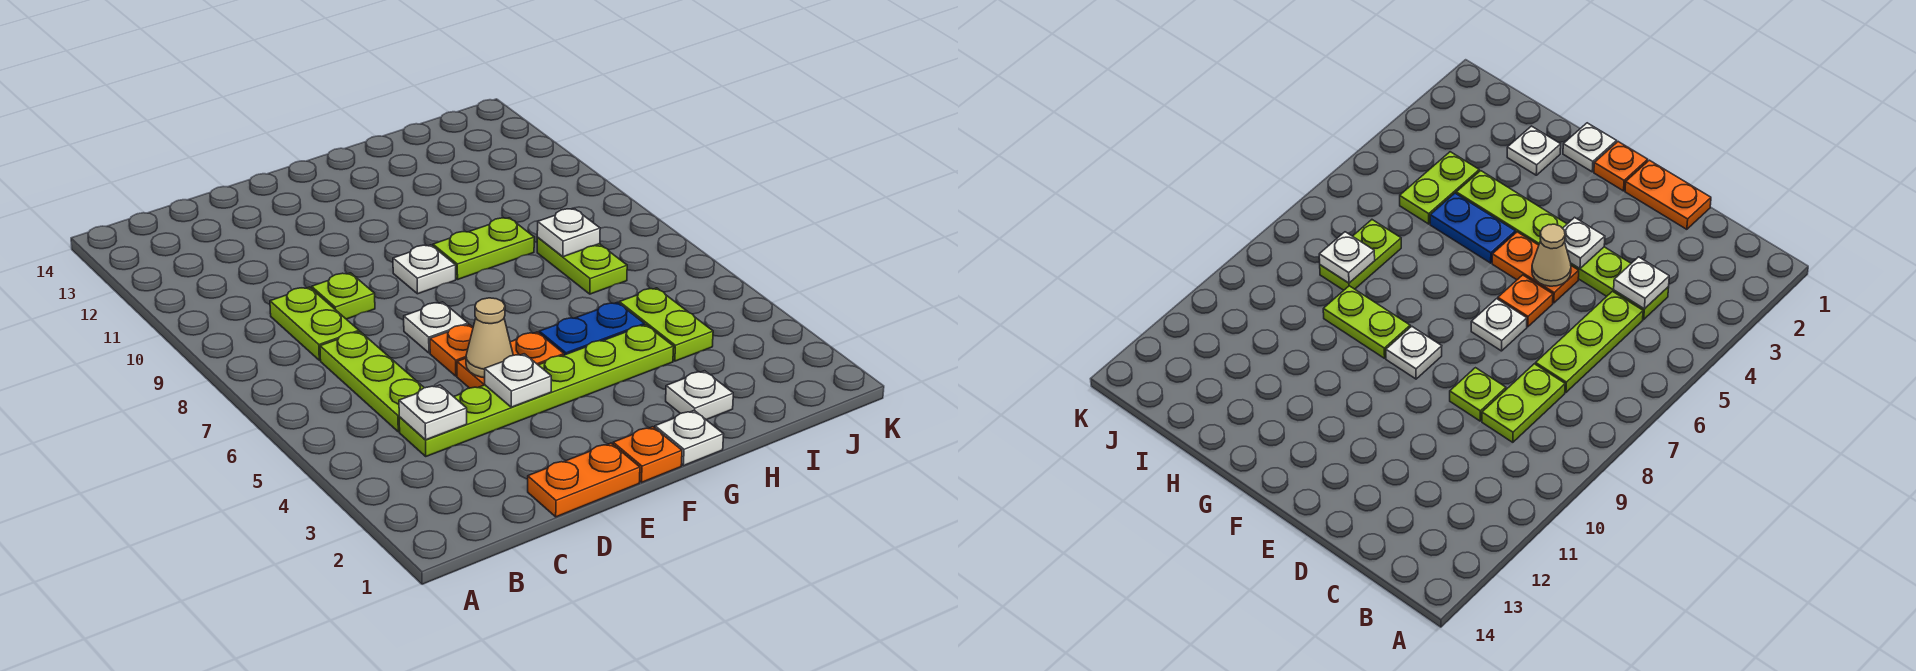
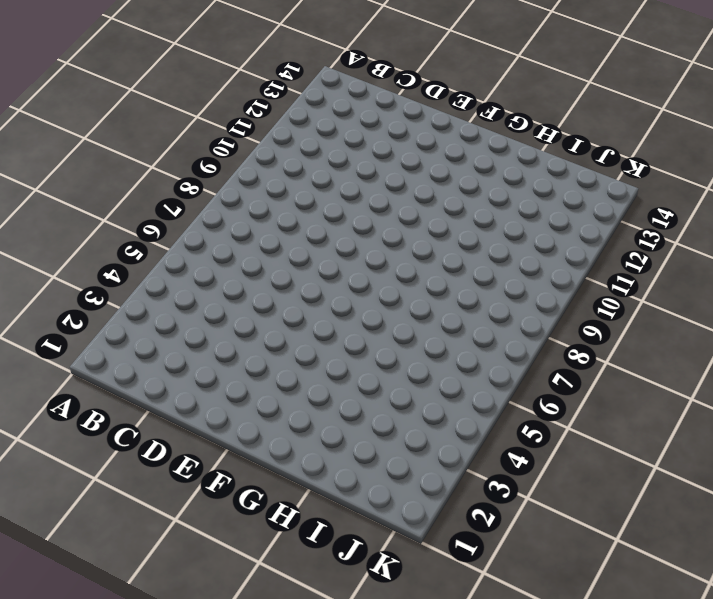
none -> lime plate C4:H4 level 1
none -> lime plate C5:C7 level 1
none -> lime plate C8:C9 level 1

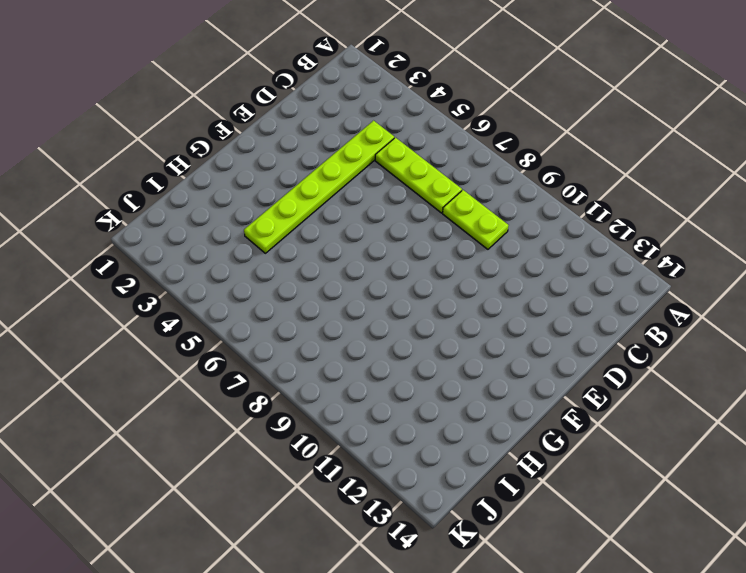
none -> orange plate D1:E1 level 1
none -> lime plate D9 level 1
none -> orange plate E5:F5 level 1

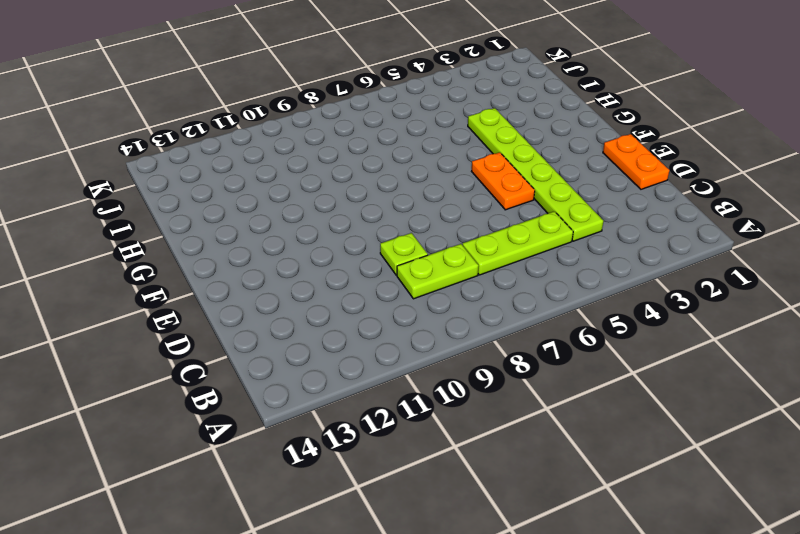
none -> orange plate E6 level 1
none -> white plate E7 level 1
none -> orange plate F1 level 1

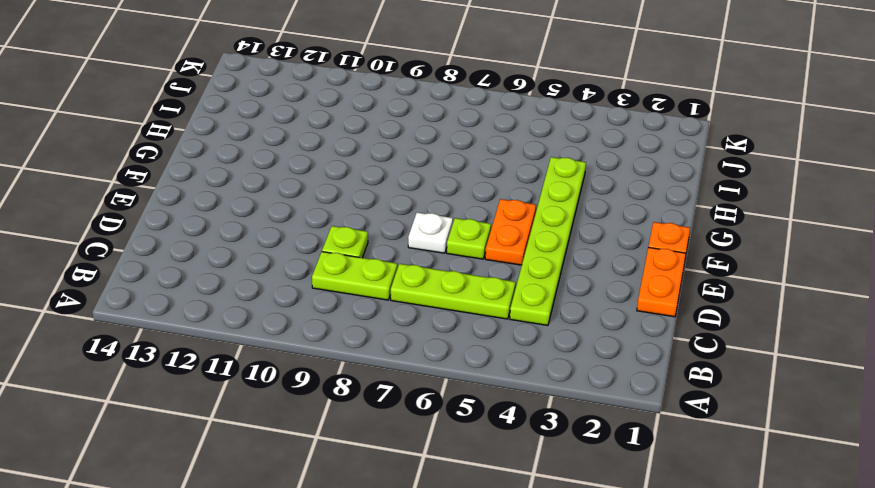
lime plate E6 level 1 -> orange plate E6 level 1
none -> white plate F9 level 1
none -> white plate G1 level 1
none -> blue plate G5:H5 level 1

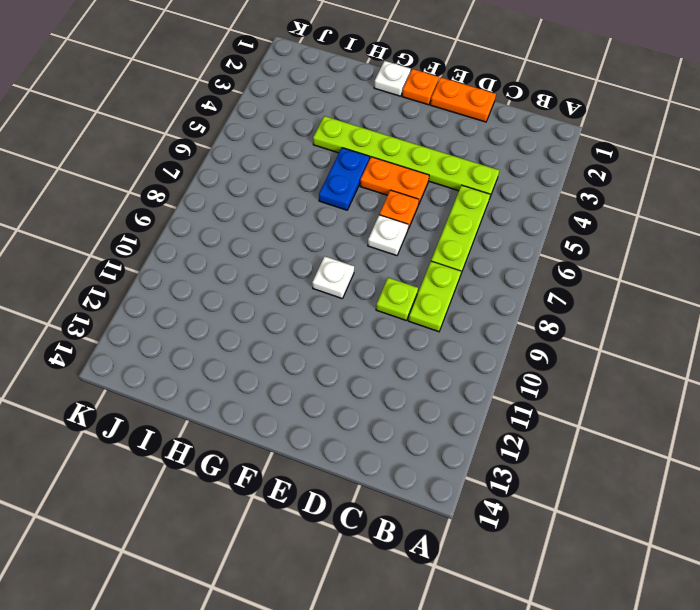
blue plate G5:G6 level 1 -> blue plate G5:H5 level 1
none -> lime plate G9:H9 level 1
none -> white plate H2 level 1
none -> lime plate I4:I5 level 1

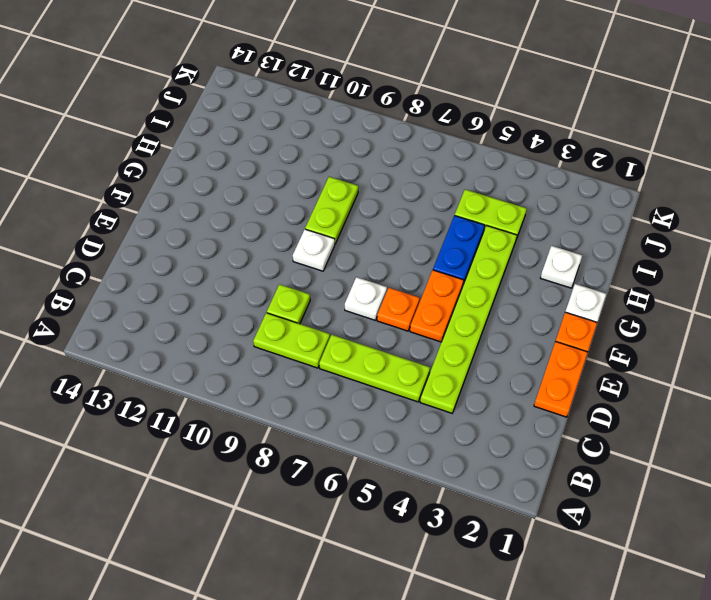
none -> lime plate I7:I8 level 1
none -> white plate C4 level 2
none -> white plate E4 level 2

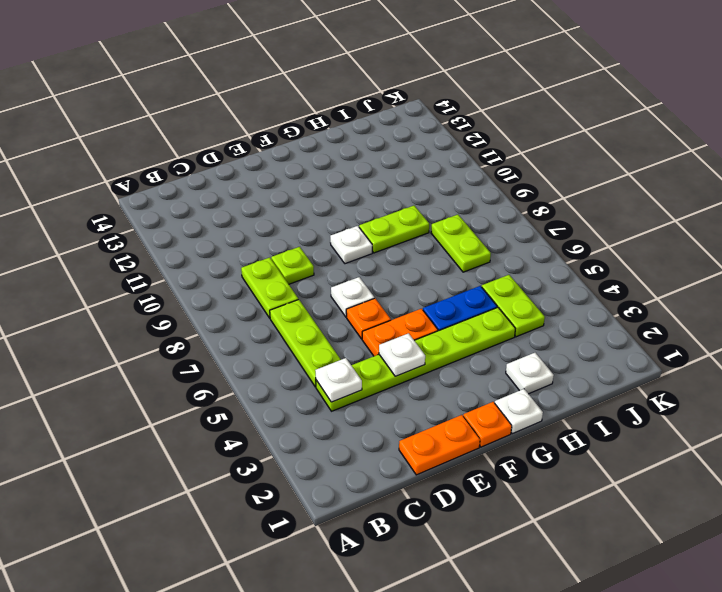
none -> tan cone E5 level 2
none -> white plate I8 level 2

